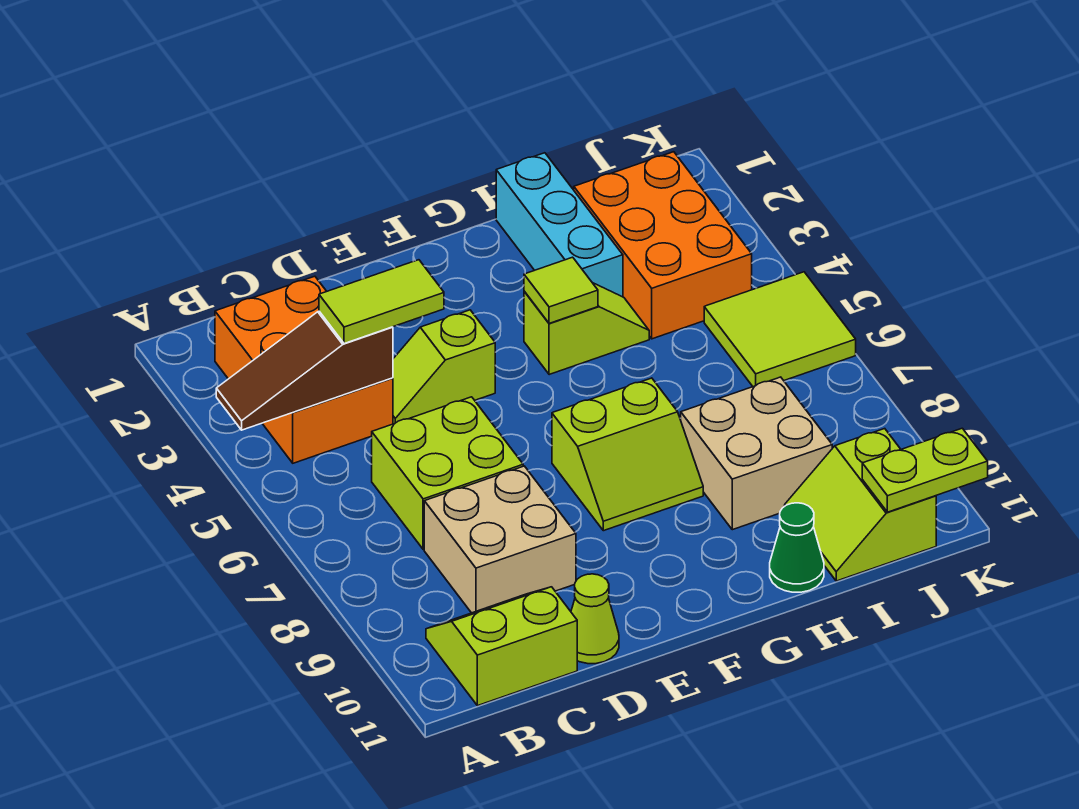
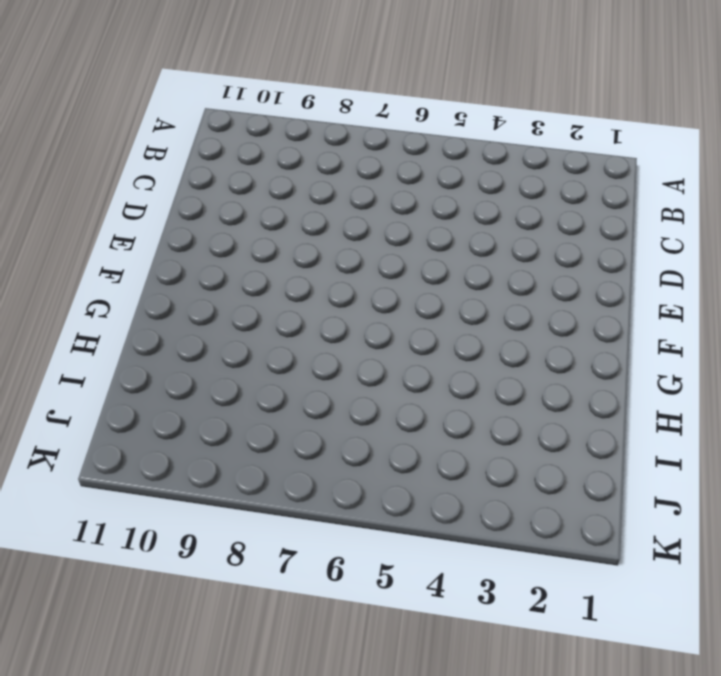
none -> orange brick B2:C4 level 1
none -> lime slope B10:C11 level 1 top 11
none -> lime brick C6:D7 level 1

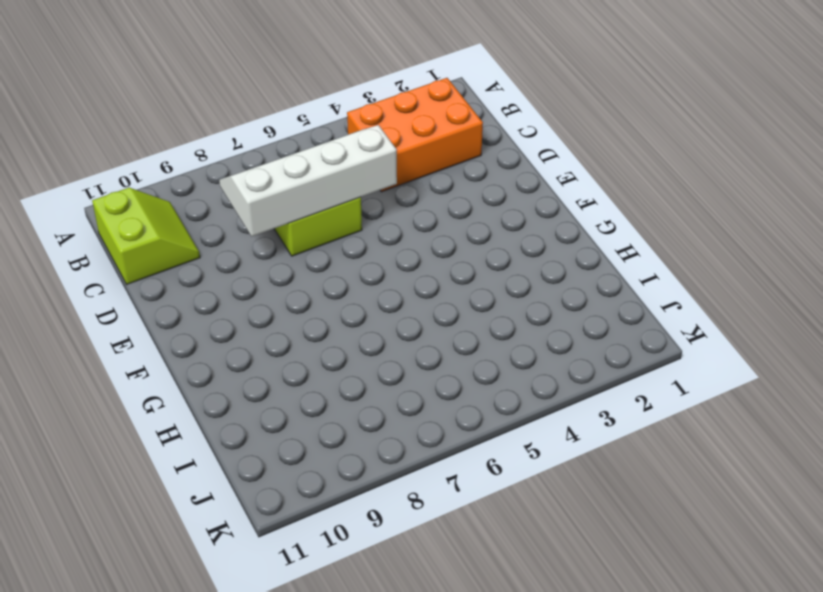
white slope C5:D8 level 2 top D -> none
none -> tan brick C8:D9 level 1
none -> lime slope D4:E4 level 1 top E
none -> lime cone D11 level 1

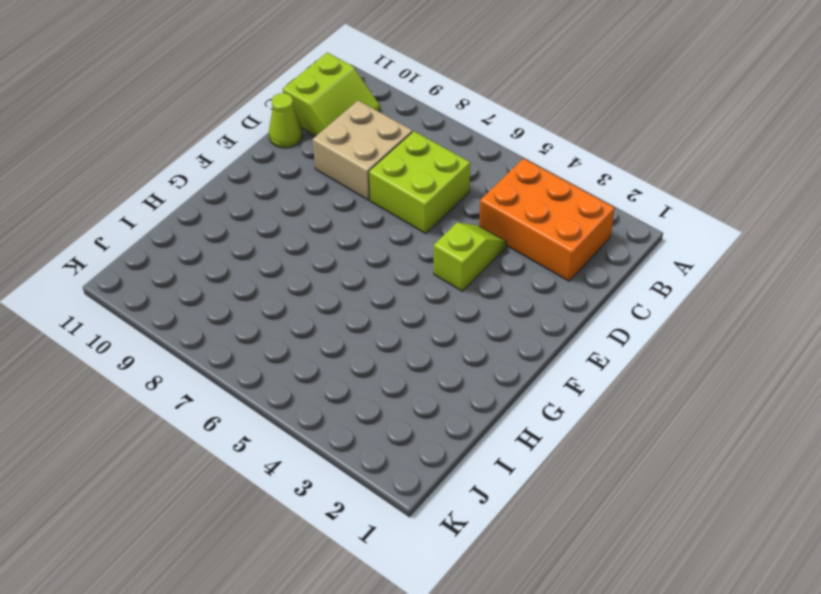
none -> lime slope F7:G8 level 1 top 7
none -> lime slope G4:H4 level 1 top G
none -> cyan brick H1:H3 level 1

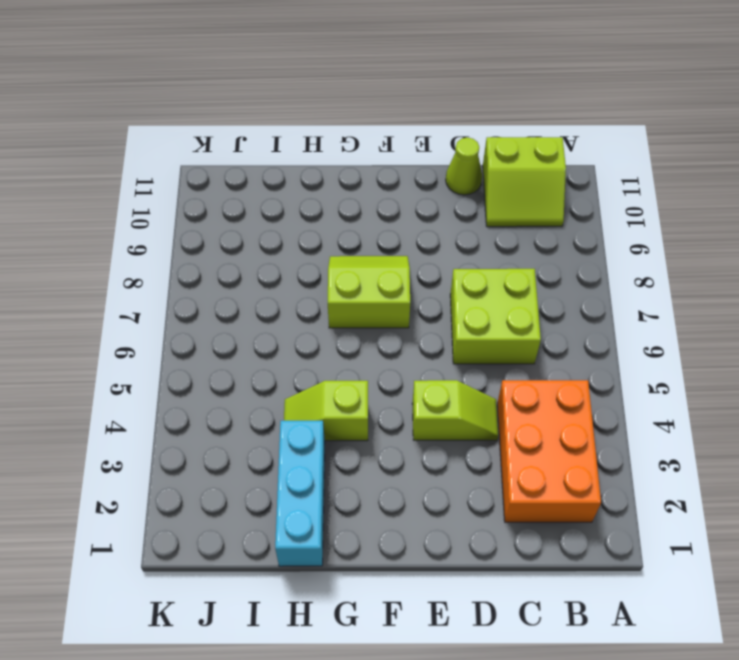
none -> tan brick C8:D9 level 1
none -> tan brick H8:I9 level 1
none -> green cone H11 level 1

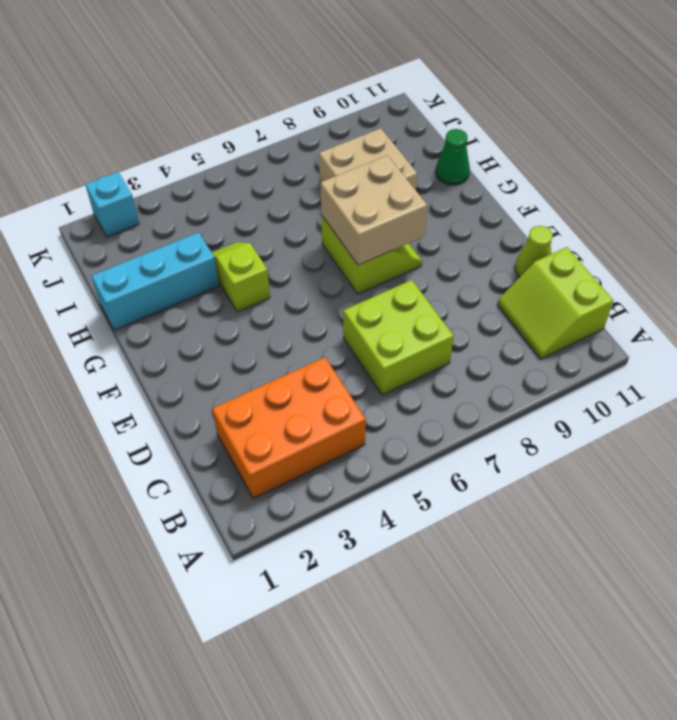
tan brick F7:G8 level 2 -> tan brick C8:D9 level 1
cyan brick K2 level 1 -> none
none -> lime slope D4:E4 level 1 top E
none -> orange brick I2:J4 level 1
none -> lime slope I10:J11 level 1 top J

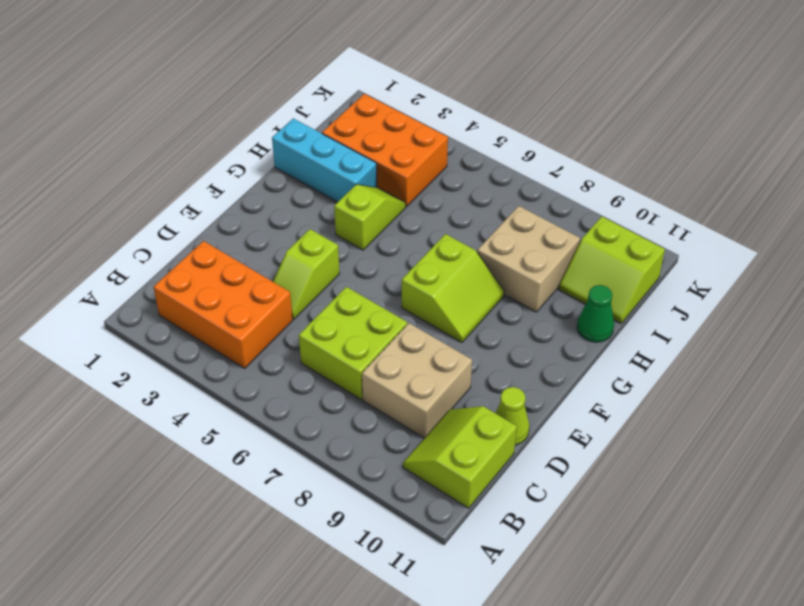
none -> lime tile J5:K6 level 1
none -> brown slope A4:C4 level 2 top C
none -> lime tile G4 level 2

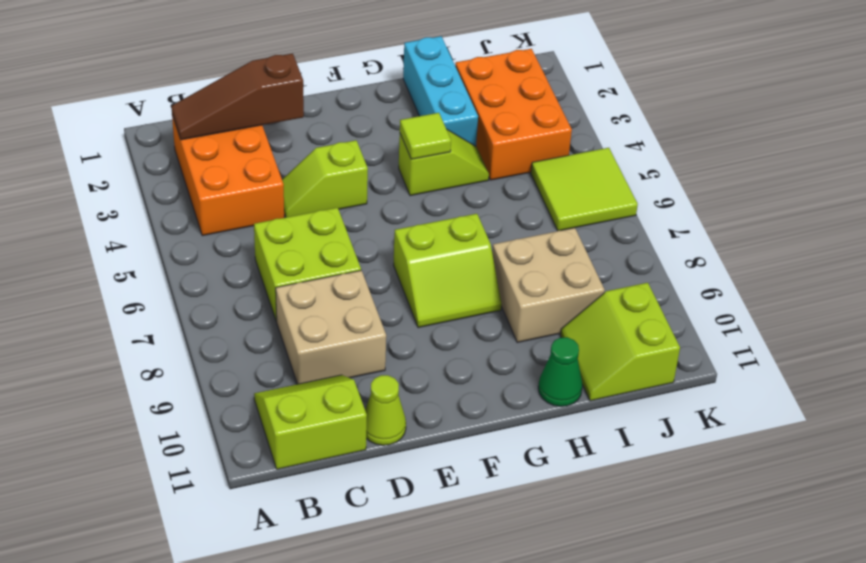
brown slope B2:D2 level 2 top D -> brown slope A4:C4 level 2 top C
none -> lime plate J11:K11 level 2
none -> lime tile C4:D4 level 3

